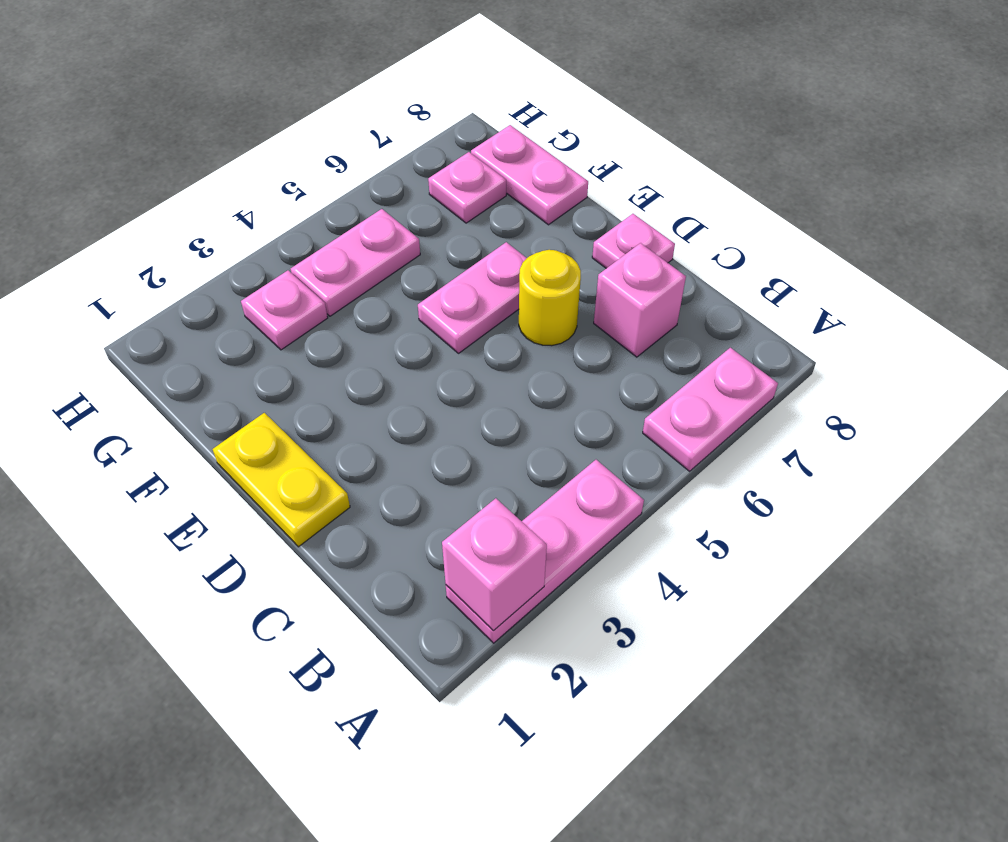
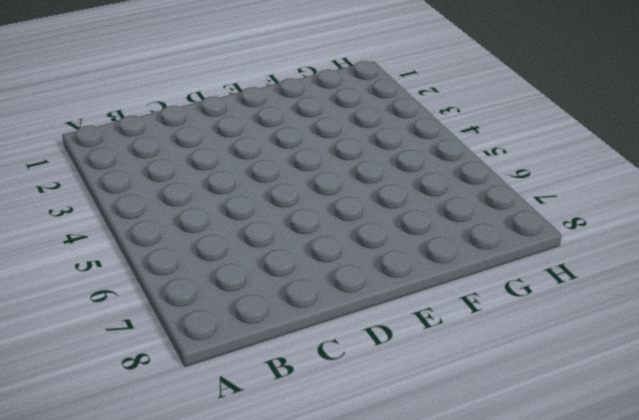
none -> pink plate A2:A4 level 1
none -> pink plate A6:A7 level 1
none -> pink brick C7 level 1

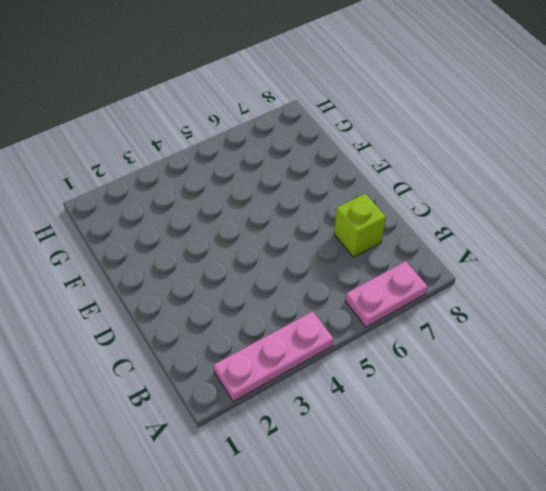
lime brick C7 level 1 -> pink brick C7 level 1
none -> yellow plate D1:E1 level 1
none -> yellow round brick D6 level 1
none -> pink plate D8 level 1

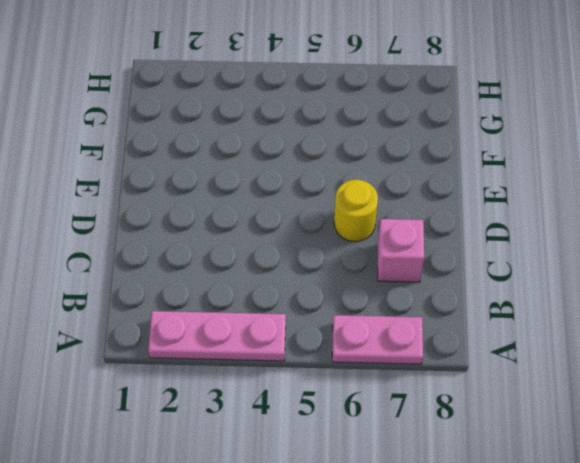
none -> yellow plate D1:E1 level 1
none -> pink plate D8 level 1
none -> pink plate E5:E6 level 1

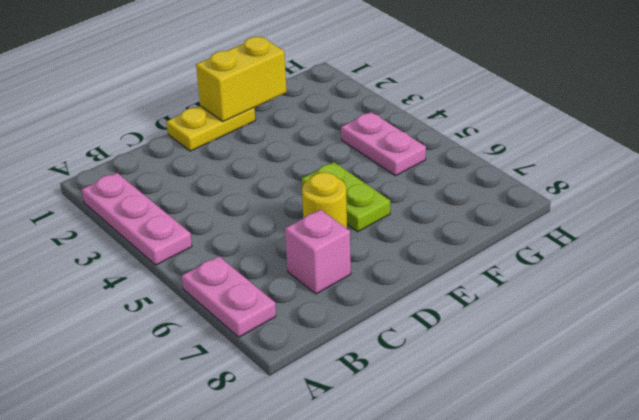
yellow brick E1:F1 level 2 -> none
lime plate E5:E6 level 1 -> pink plate E5:E6 level 1
none -> pink plate D8 level 1
none -> pink plate F8:G8 level 1
none -> pink plate G3 level 1

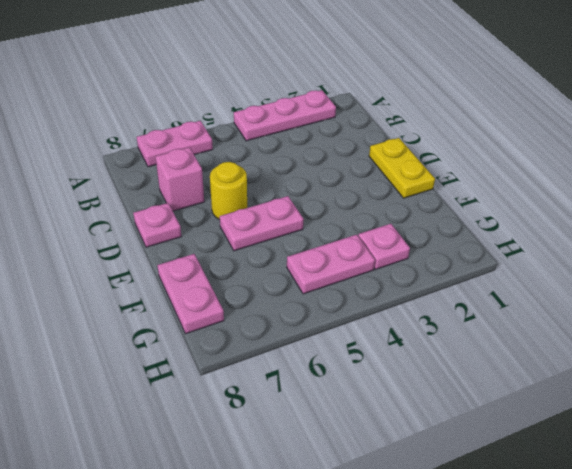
none -> pink plate G7 level 1
none -> pink brick A2 level 2

